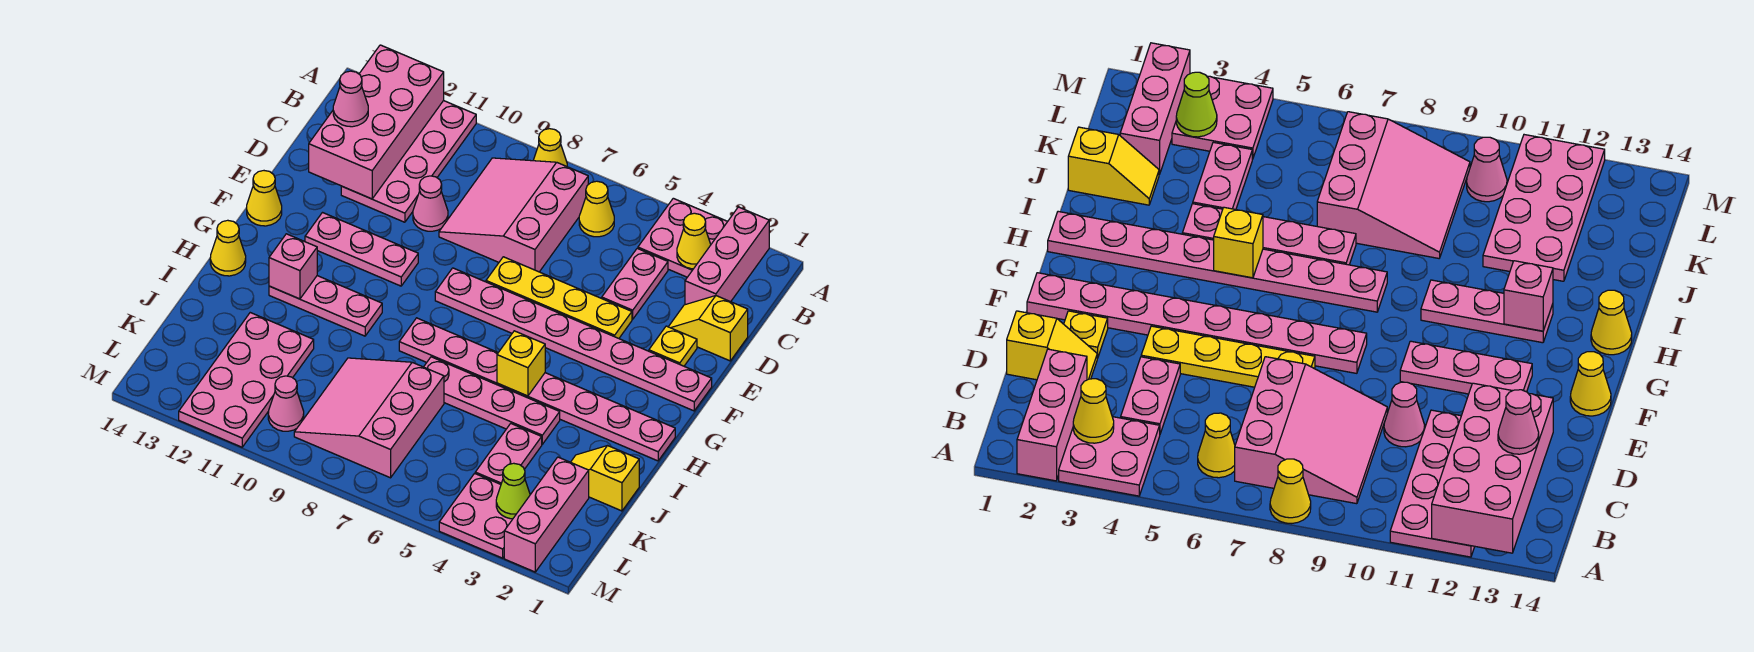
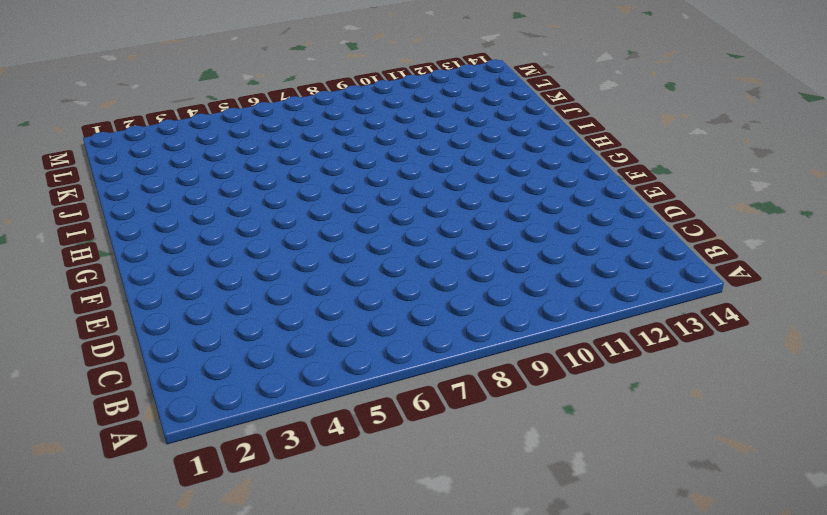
none -> pink brick A2:C2 level 1
none -> pink plate A3:B4 level 1
none -> yellow cone A8 level 1
none -> pink plate A11:D12 level 1

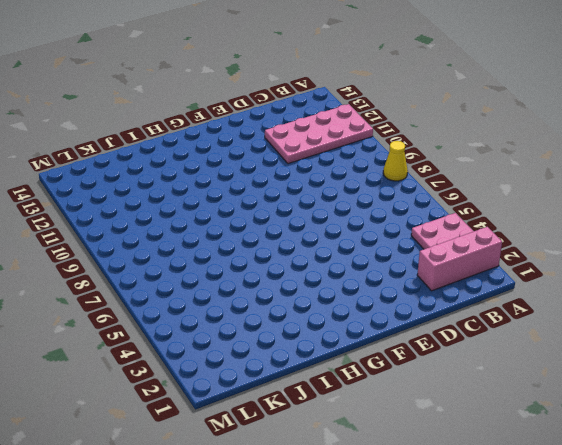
none -> yellow cone B6 level 1
none -> pink slope B7:D9 level 1 top 7
none -> pink plate C4:D4 level 1
none -> yellow slope D1:D2 level 1 top 1

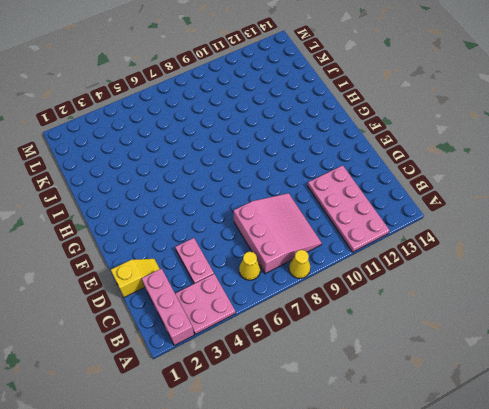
none -> pink cone D10 level 1
none -> yellow plate E2 level 1
none -> yellow plate E4:E7 level 1
none -> pink plate F1:F8 level 1

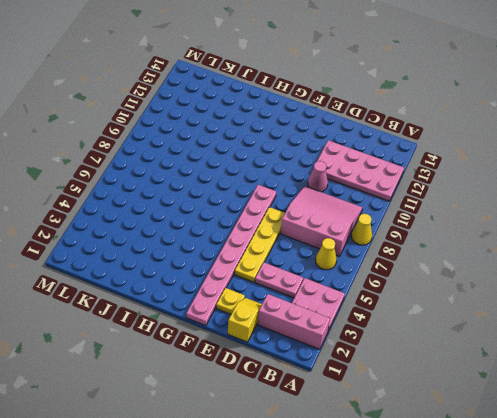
none -> pink plate F10:F12 level 1
none -> yellow cone F14 level 1
none -> pink plate H1:H8 level 1
none -> pink plate H10:H12 level 1

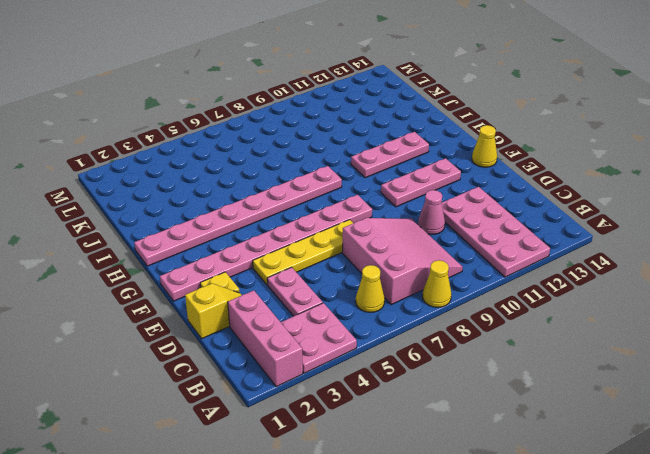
none -> yellow cone H14 level 1
none -> pink plate I4:I7 level 1
none -> yellow slope J1:J2 level 1 top 1
none -> pink plate J4:K4 level 1

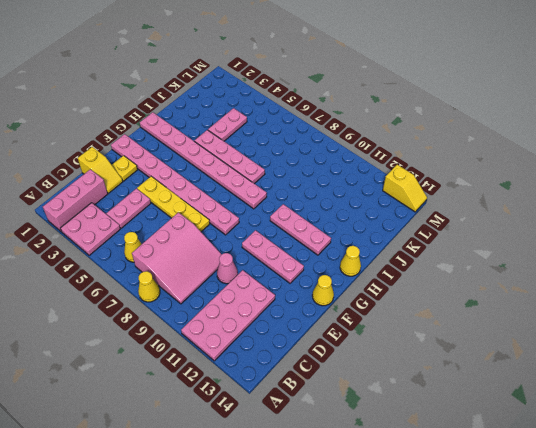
yellow slope M13:M14 level 1 top 13 -> yellow slope J1:J2 level 1 top 1
none -> pink slope J7:L9 level 1 top 7
none -> pink plate J11:M12 level 1
none -> pink brick K2:M2 level 1
none -> pink plate L3:M4 level 1

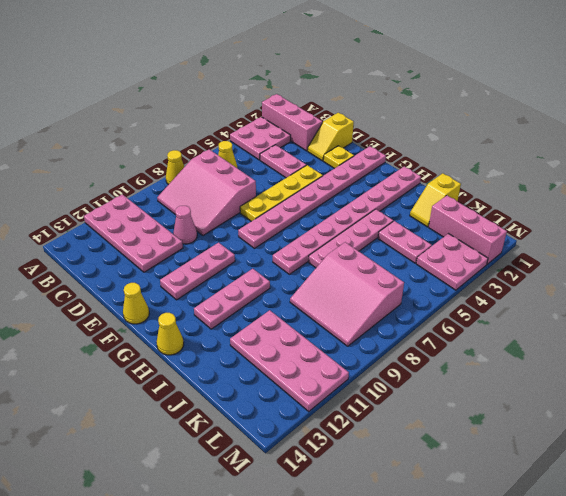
none -> pink cone L10 level 1
none -> pink brick A12:D13 level 2
none -> yellow cone B3 level 2
none -> yellow brick H5 level 2

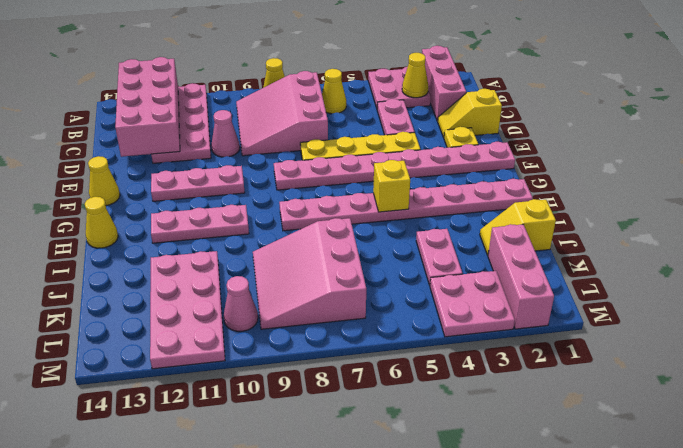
none -> pink plate I4:I7 level 1
none -> pink brick H12 level 2
none -> lime cone L3 level 2
none -> pink cone C13 level 3

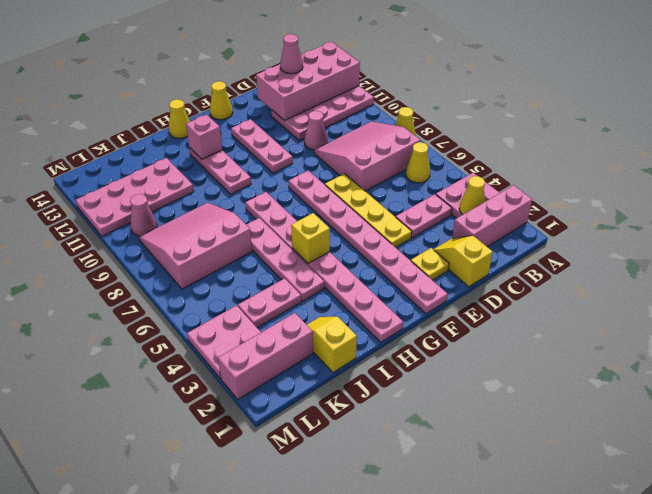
none -> lime cone L3 level 2

